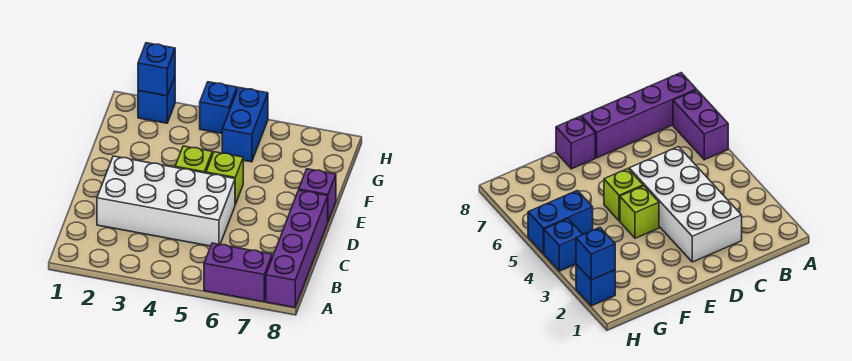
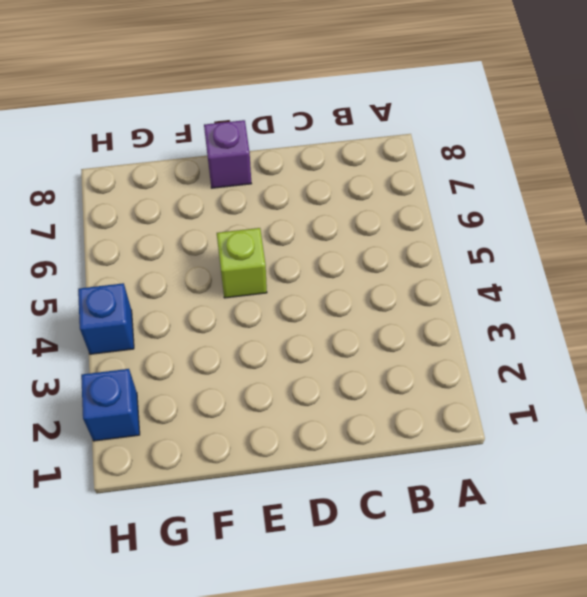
none -> purple brick A6:A7 level 1
none -> purple brick A8:D8 level 1

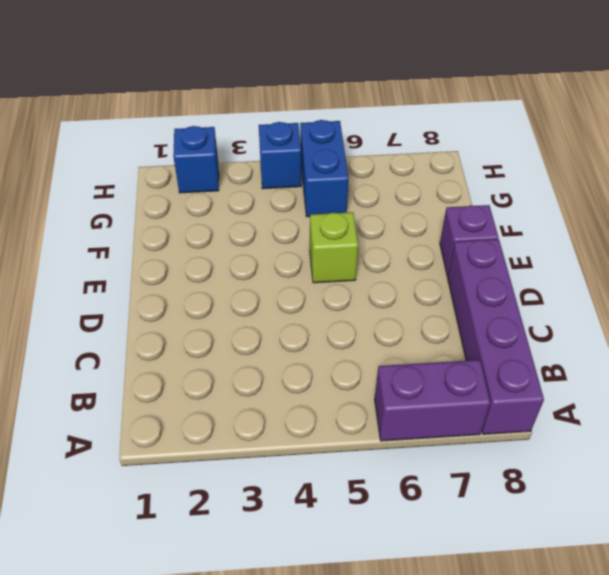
none -> white brick C2:D5 level 1
none -> lime brick E4 level 1

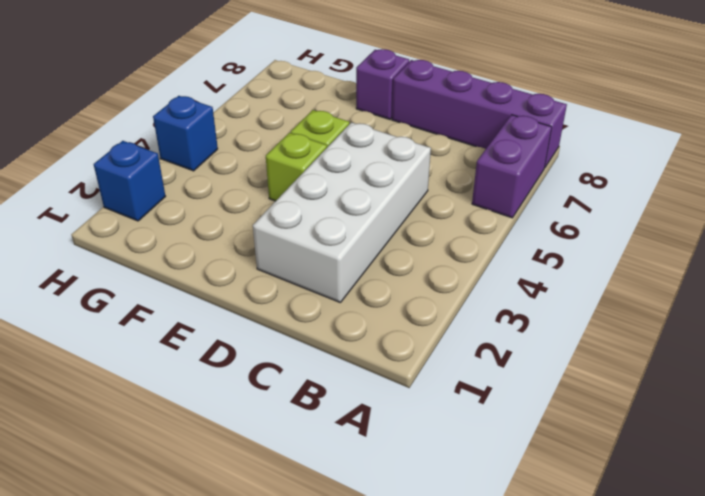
none -> blue brick G5:H5 level 1
none -> blue brick H2 level 2

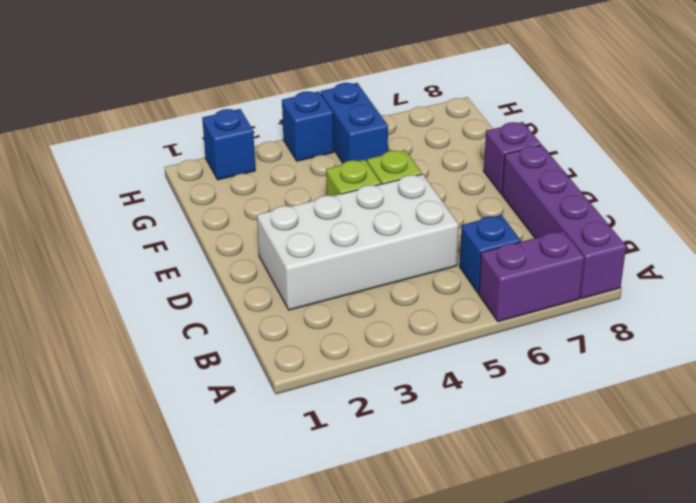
blue brick B6 level 1 -> blue brick H2 level 2

